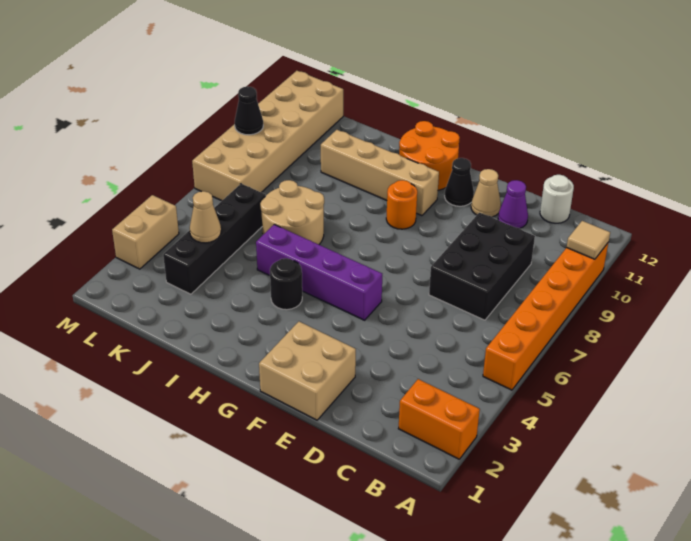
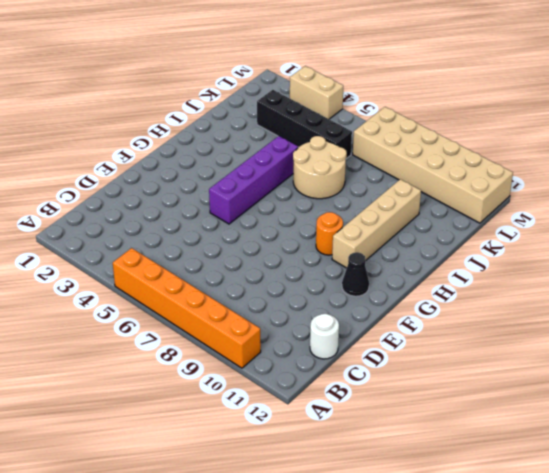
none -> orange brick A2:B2 level 1
none -> black brick C7:D9 level 1
none -> purple cone D11 level 1

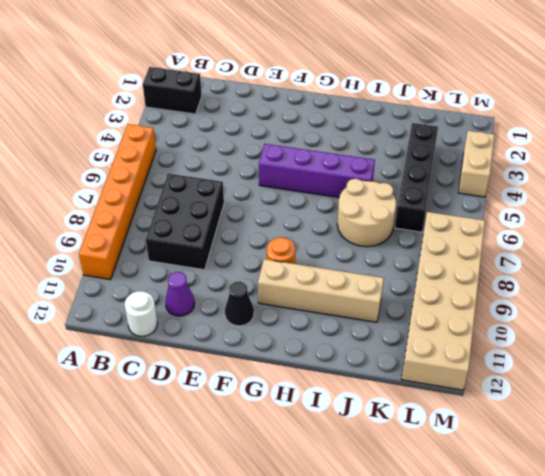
black brick A2:B2 level 1 -> orange brick A2:B2 level 1
none -> tan brick E1:F2 level 1
none -> tan cone E11 level 1
none -> orange round brick G11:H12 level 1

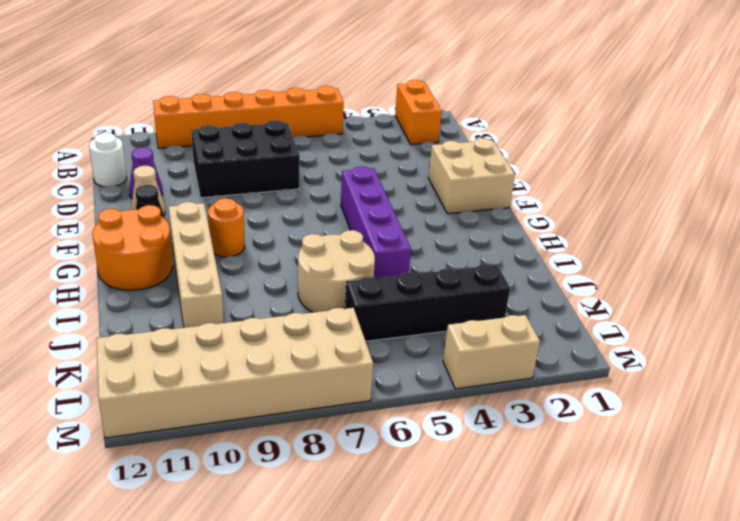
none -> black round brick H4 level 1
none -> tan tile A10 level 2
none -> tan cone K4 level 2

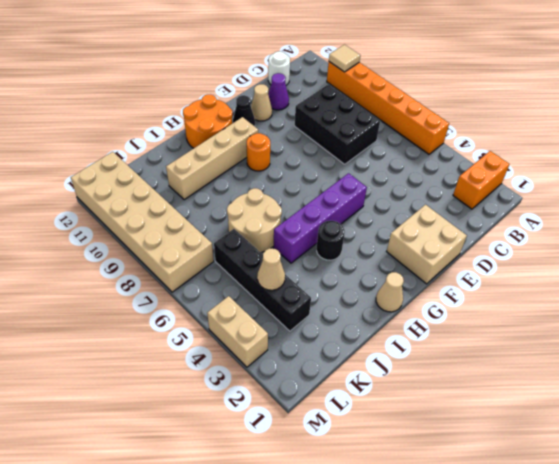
tan cone H1 level 1 -> none
none -> black cone M9 level 2

